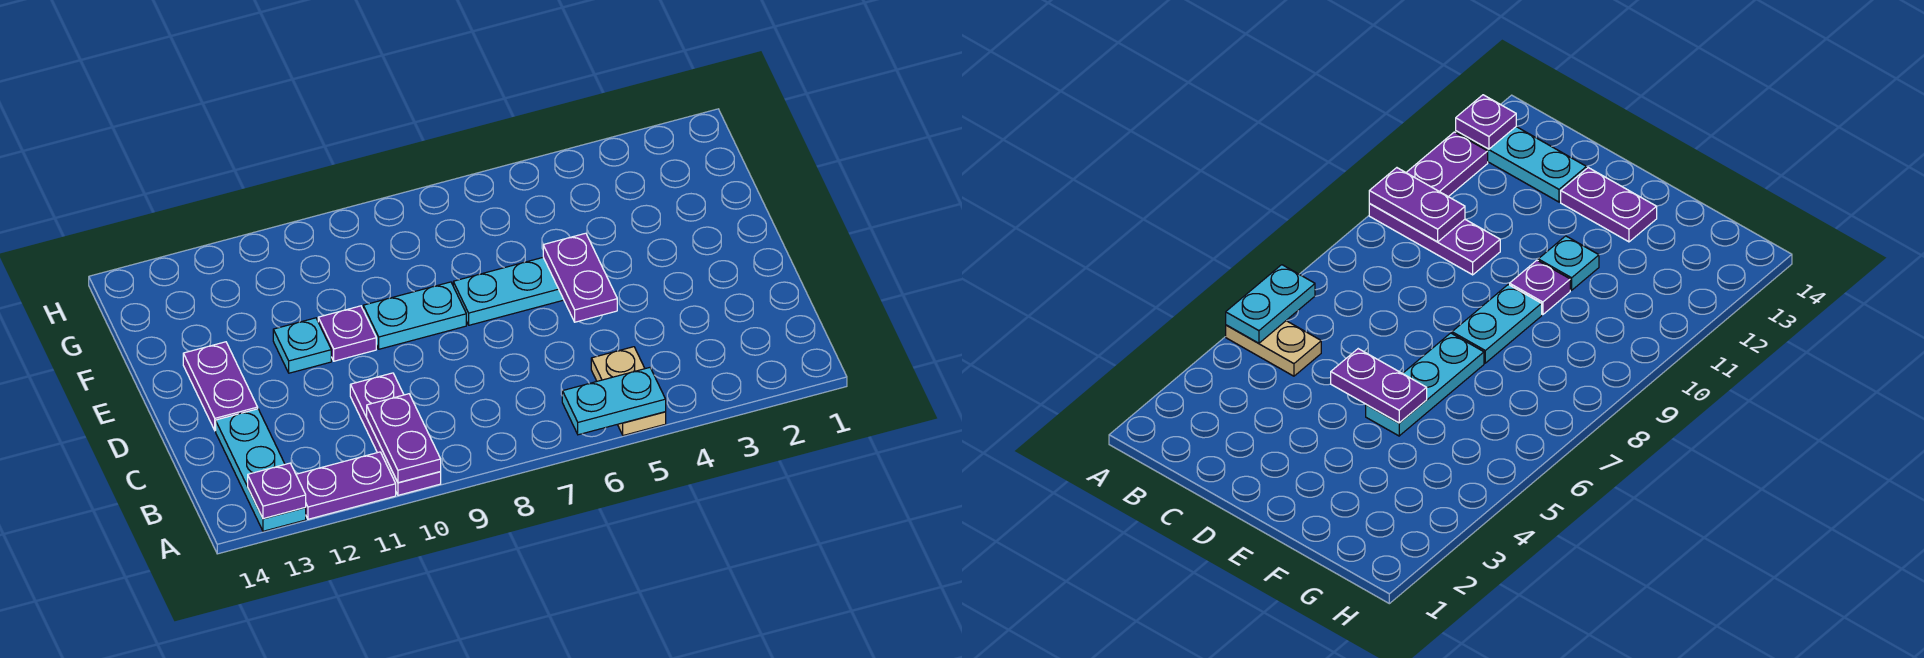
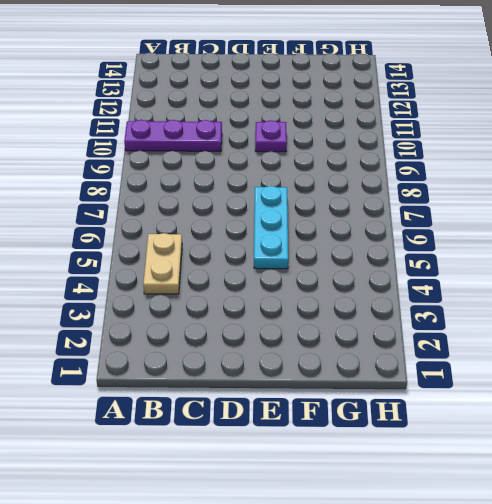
tan plate B4:B5 level 1 -> tan plate A5:B5 level 1
none -> purple plate A11:A12 level 1
none -> cyan plate A13:C13 level 1
none -> purple plate D13:E13 level 1

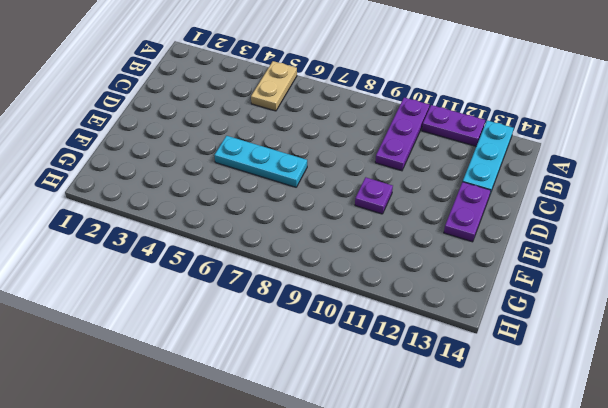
none -> cyan plate E8:E9 level 1
none -> cyan plate E11 level 1
none -> cyan plate A5:A6 level 2

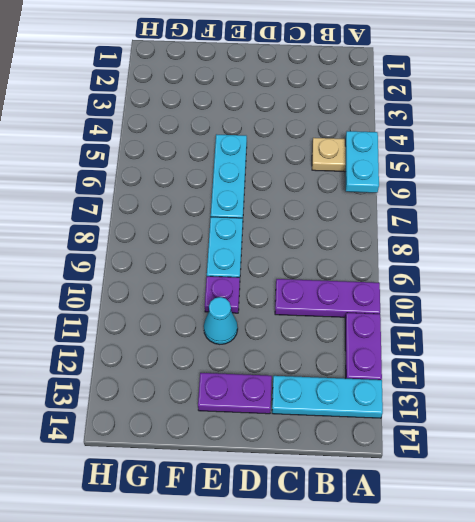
cyan cone E11 level 1 -> cyan plate E11 level 1
none -> purple plate A10:B10 level 2
none -> purple plate A13 level 2
none -> purple plate D5:E5 level 2

